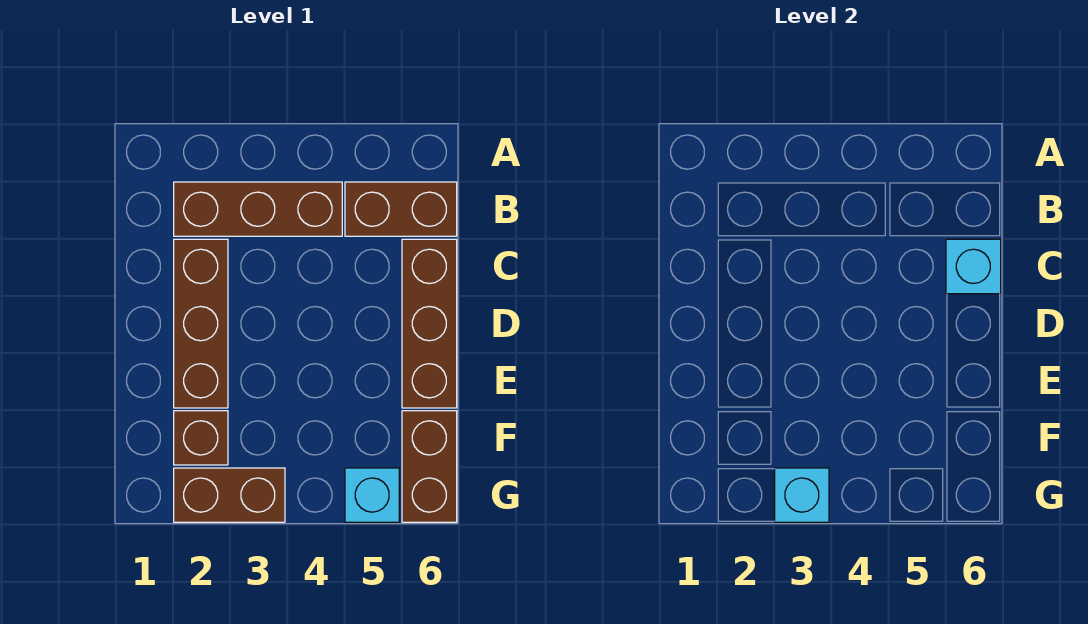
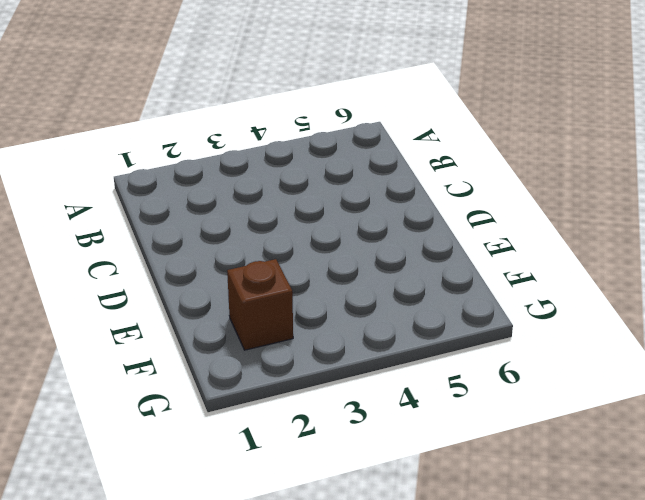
none -> brown brick B2:B4 level 1
none -> brown brick B5:B6 level 1

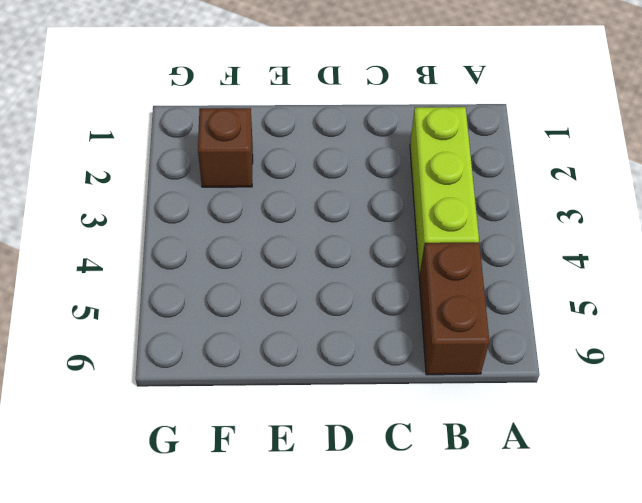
lime brick B2:B4 level 1 -> brown brick B2:B4 level 1
none -> brown brick C2:E2 level 1
none -> brown brick C6:E6 level 1

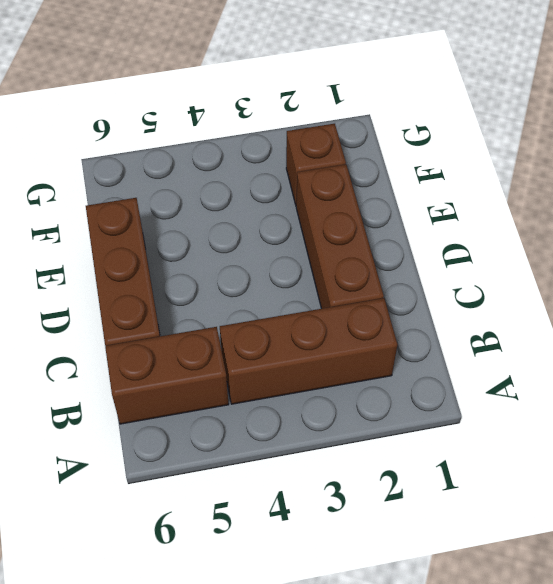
none -> brown brick F6:G6 level 1
none -> brown brick G2:G3 level 1

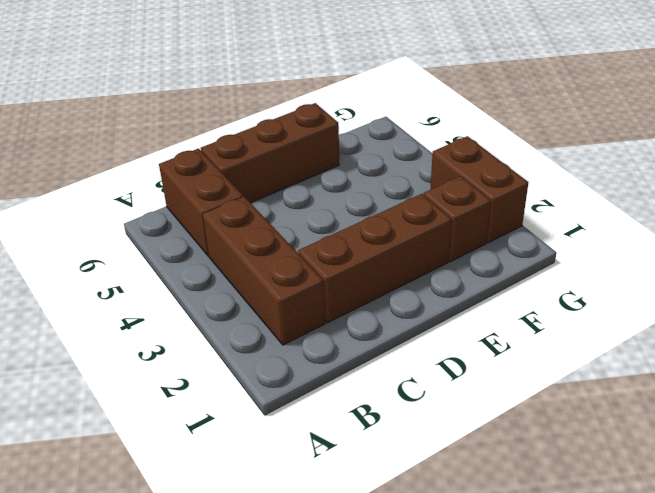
none -> brown brick F6:G6 level 1
none -> cyan brick G5 level 1

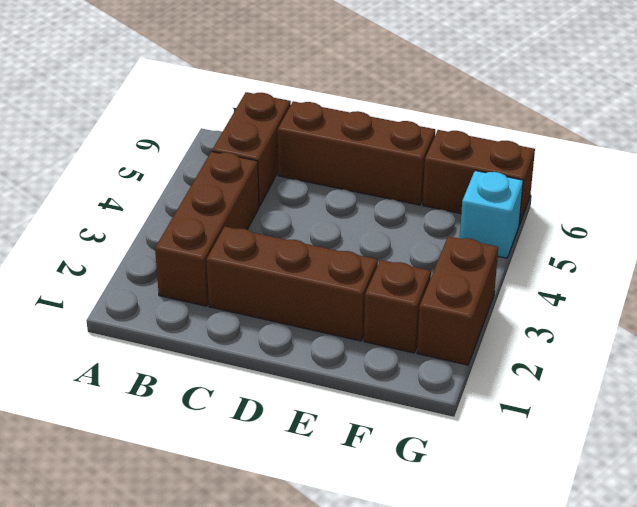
none -> cyan brick C6 level 2
none -> cyan brick G3 level 2

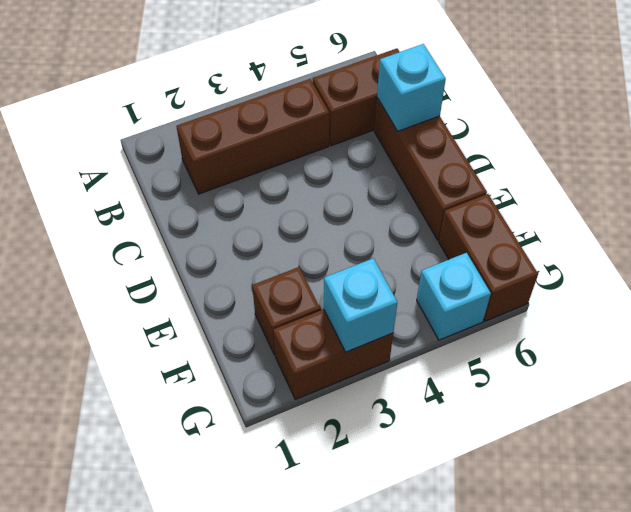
none -> brown brick C2:E2 level 1

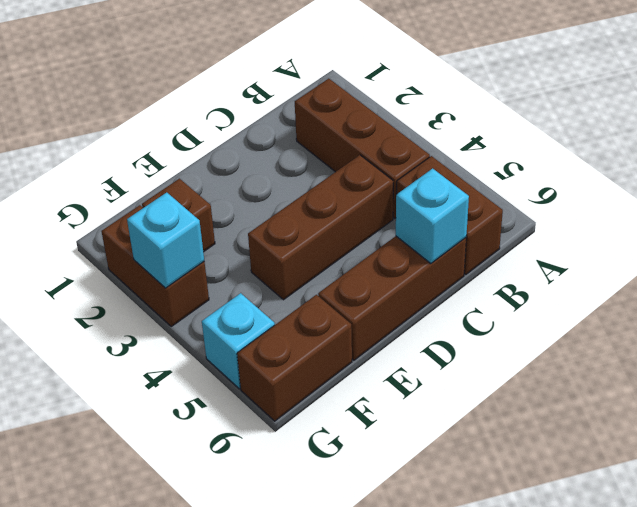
brown brick C4:E4 level 1 -> brown brick C2:E2 level 1

